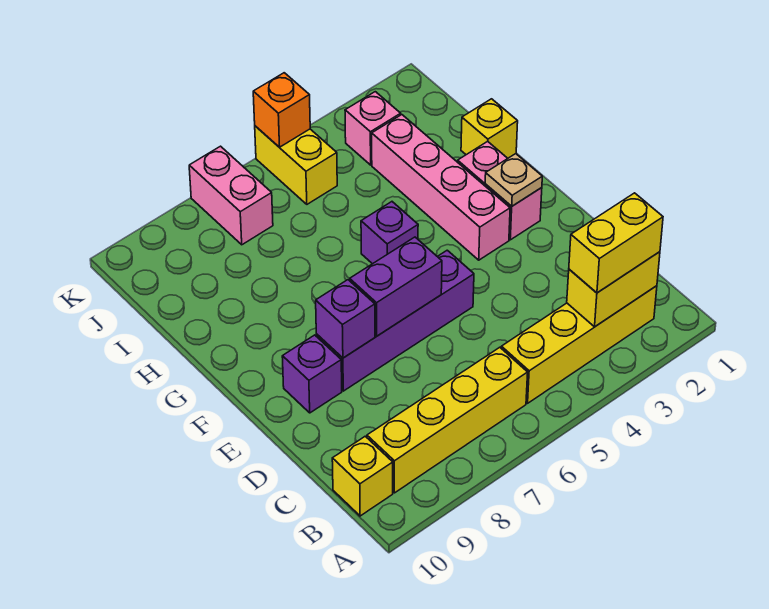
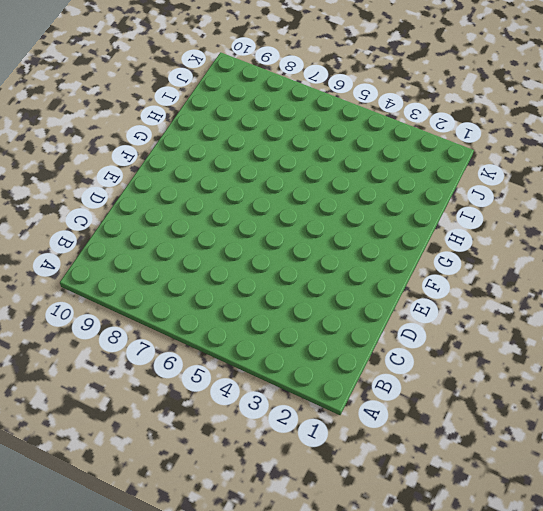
none -> yellow brick B2:B5 level 1
none -> yellow brick B6:B9 level 1
none -> yellow brick B10 level 1

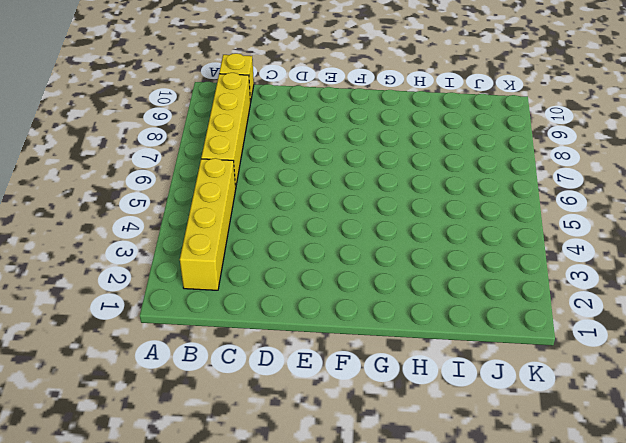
none -> purple brick E5:E8 level 1
none -> purple brick E9 level 1
none -> pink brick F2:G2 level 1

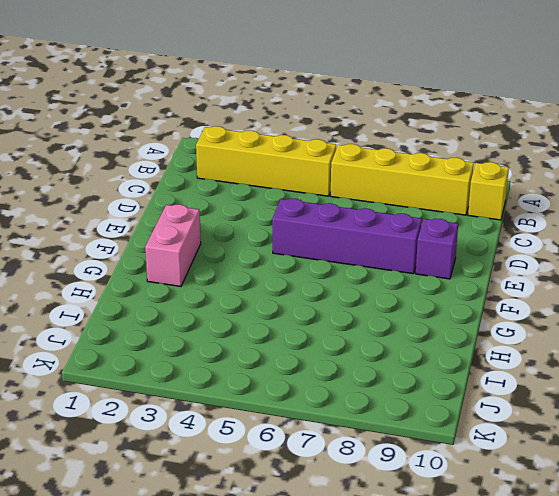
none -> pink brick F3:I3 level 1
none -> purple brick G5 level 1
none -> yellow brick H1 level 1

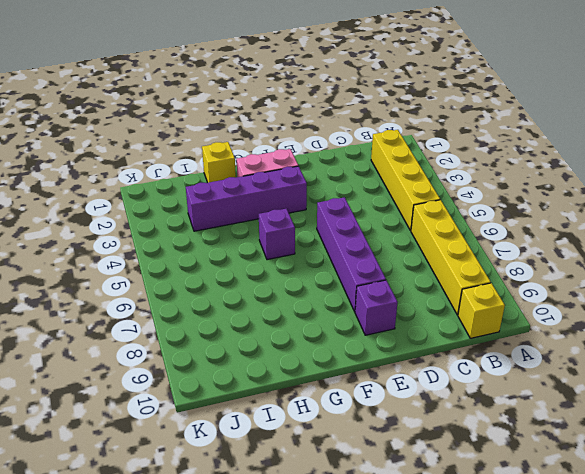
purple brick F3:I3 level 1 -> pink brick F3:I3 level 1
none -> pink brick J3 level 1
none -> yellow brick J5:K5 level 1
none -> pink brick J7:K7 level 1

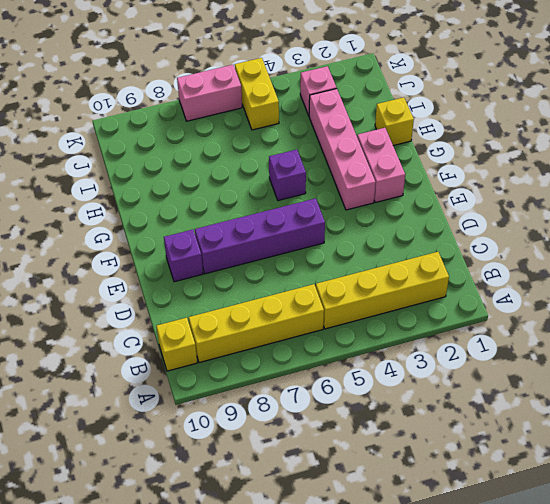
pink brick K6:K7 level 1 -> pink brick J7:K7 level 1
none -> yellow brick B2:B3 level 2
none -> purple brick E6:E7 level 2
none -> purple brick E8 level 2

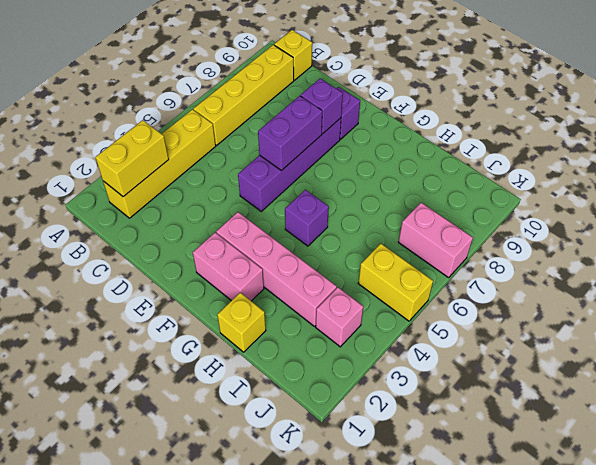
none -> tan plate F2 level 2
none -> orange brick K5 level 2
none -> yellow brick B2:B3 level 3

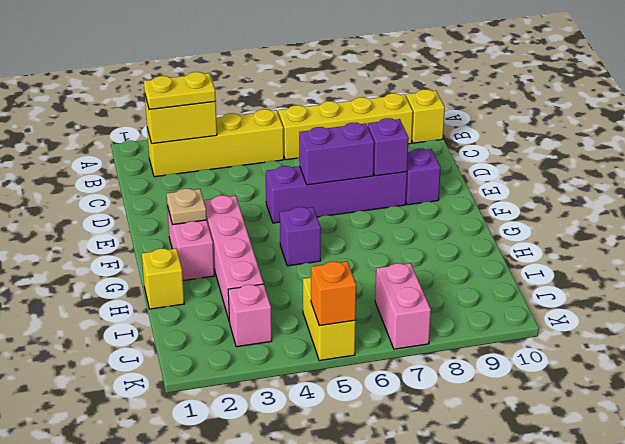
yellow plate B2:B3 level 3 -> yellow brick B2:B3 level 3

